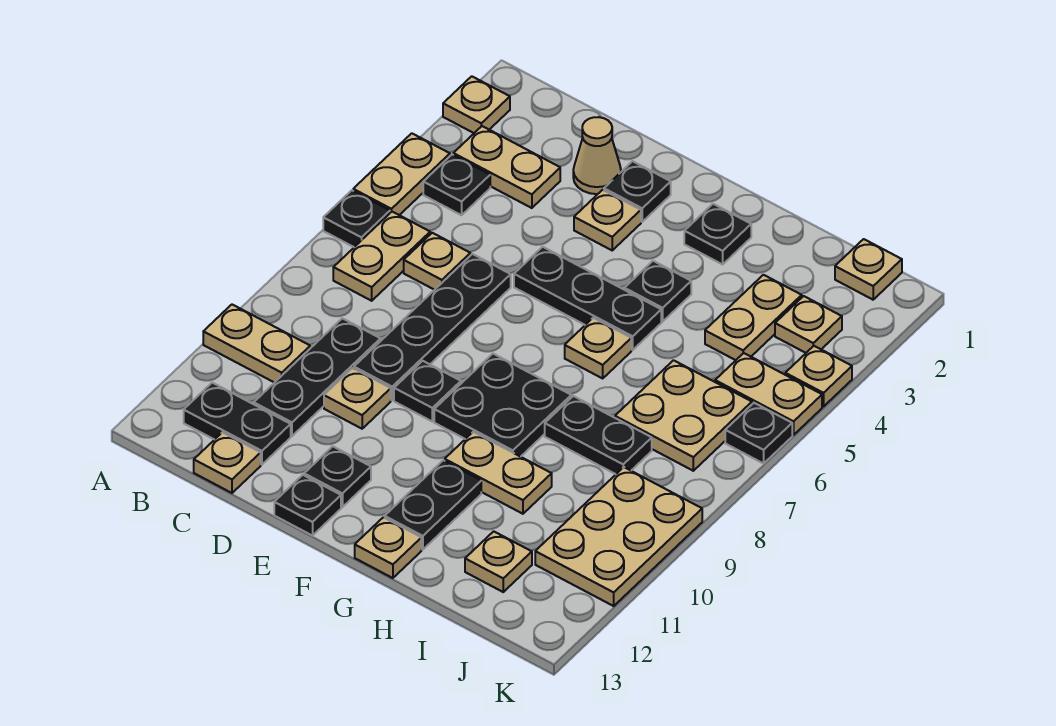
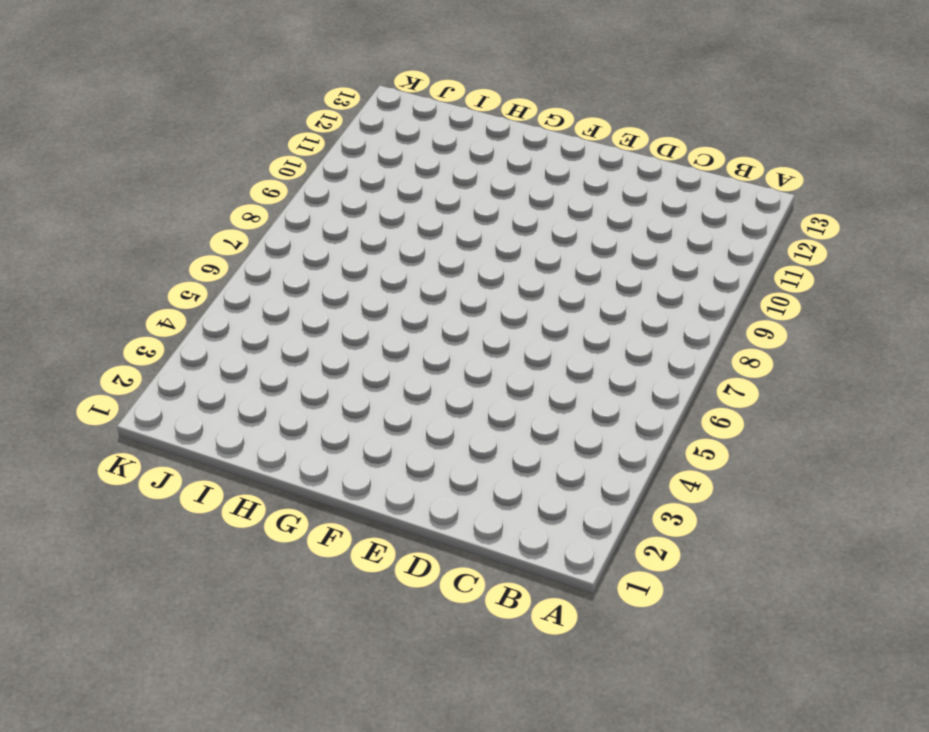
none -> tan plate A2 level 1
none -> tan plate A4:A5 level 1
none -> black plate A6 level 1
none -> tan plate A10:B10 level 1

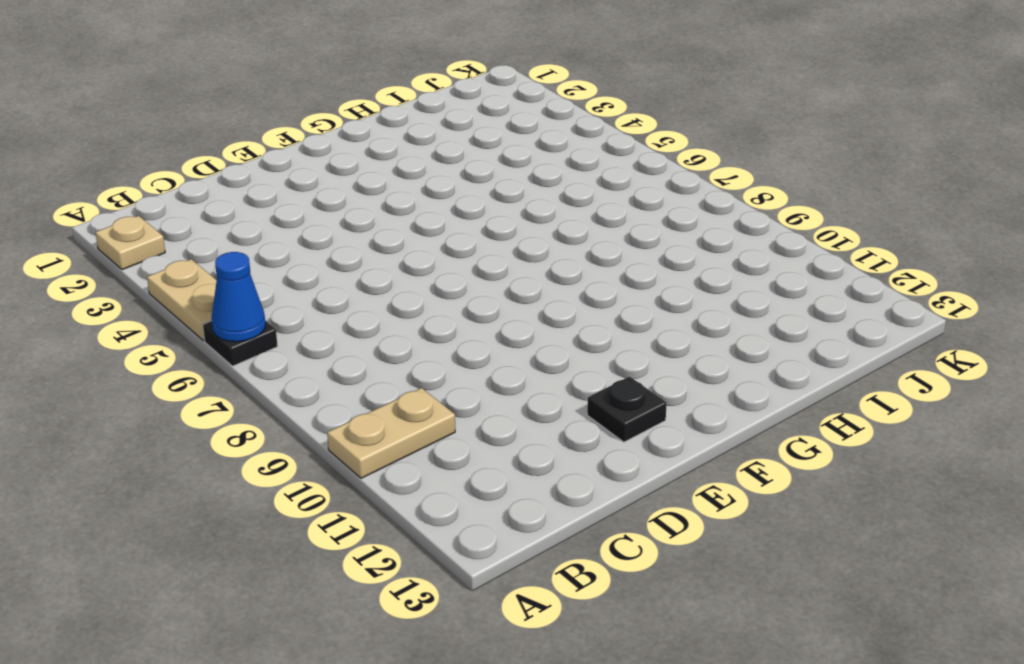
blue cone A6 level 2 -> none
none -> tan plate B3:C3 level 1
none -> black plate B4 level 1
none -> tan plate B6:B7 level 1
none -> black plate B12:C12 level 1

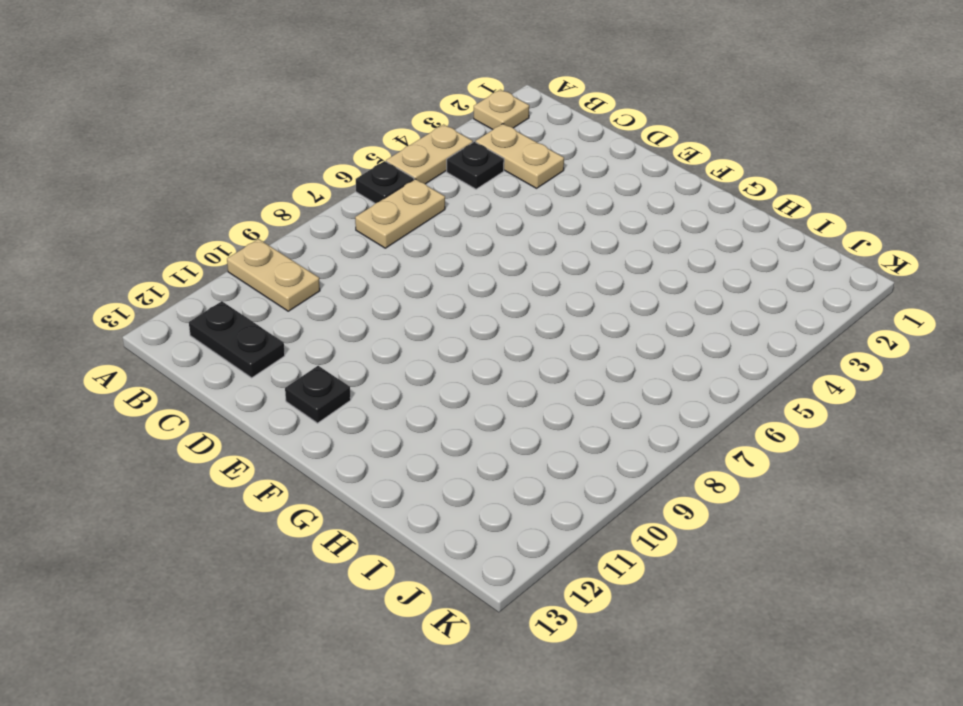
none -> tan plate C6 level 1
none -> black plate C9:C11 level 1
none -> tan plate C13 level 1
none -> tan cone D2 level 1

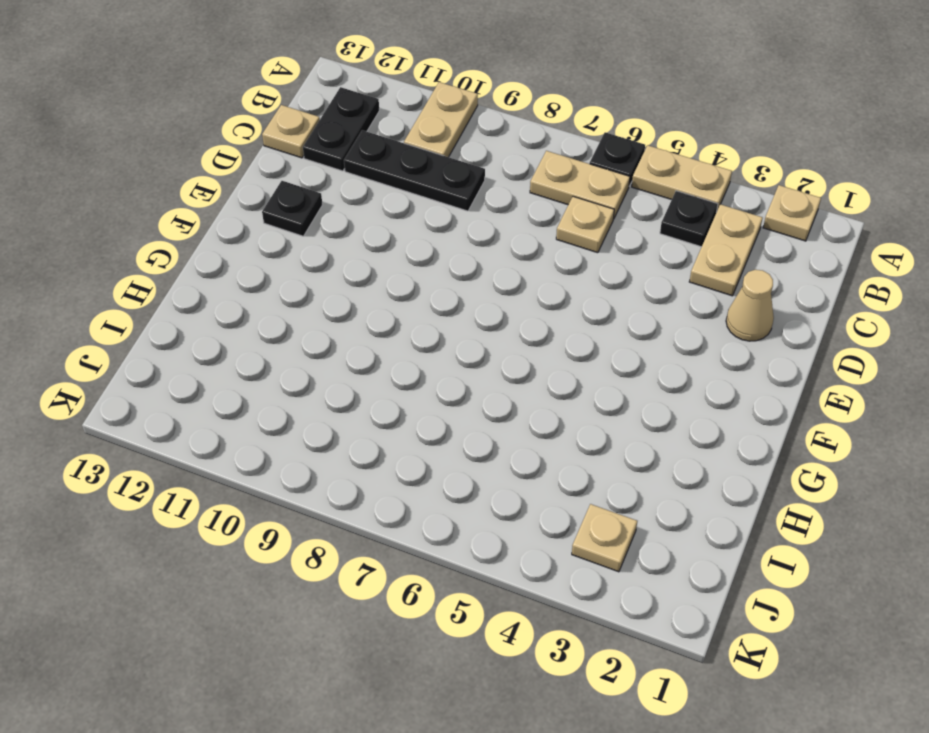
none -> black plate D6:D9 level 1
none -> tan plate D10 level 1
none -> black plate E2 level 1
none -> tan plate E3 level 1

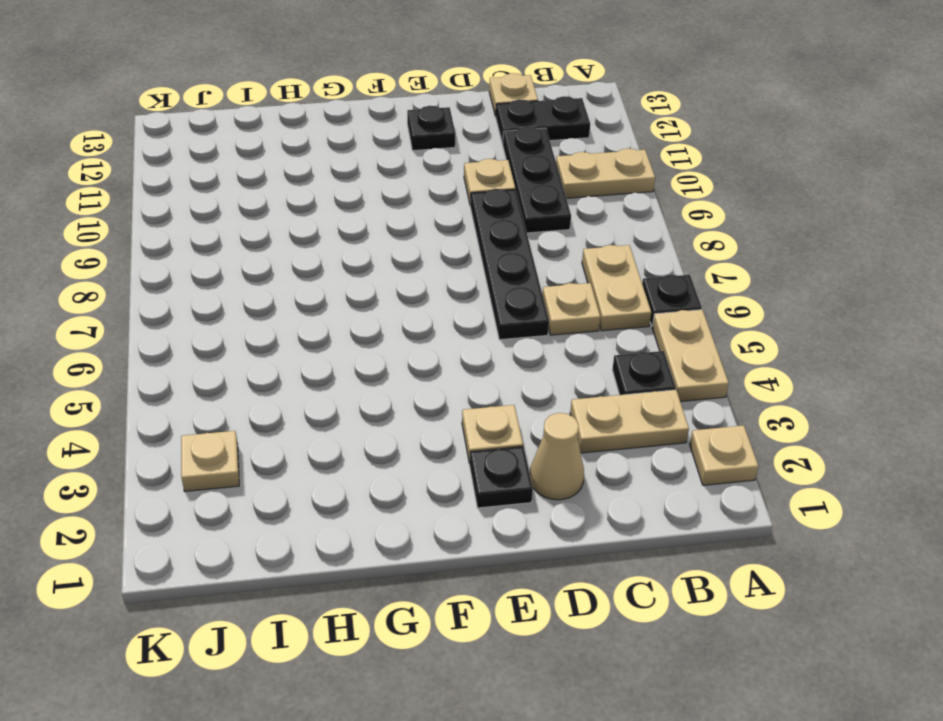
none -> black plate E5:G5 level 1
none -> black plate E9 level 1
none -> black plate E13 level 1
none -> black plate F8:G9 level 1

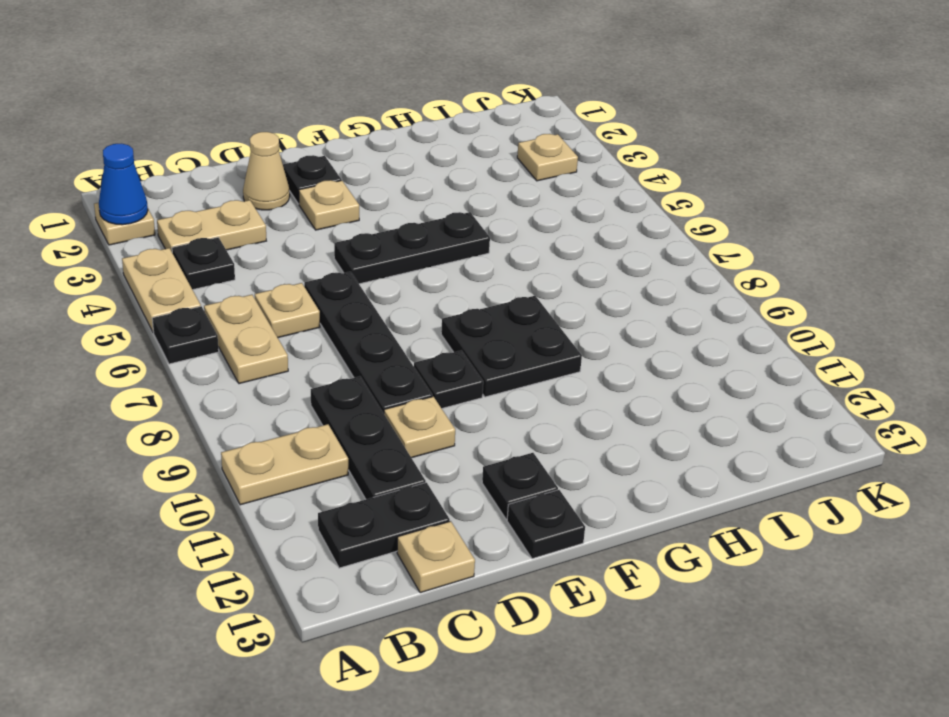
blue cone A2 level 2 -> none
none -> black plate G2 level 1
none -> black plate G4 level 1
none -> tan plate G6 level 1
none -> tan plate G10:H10 level 1

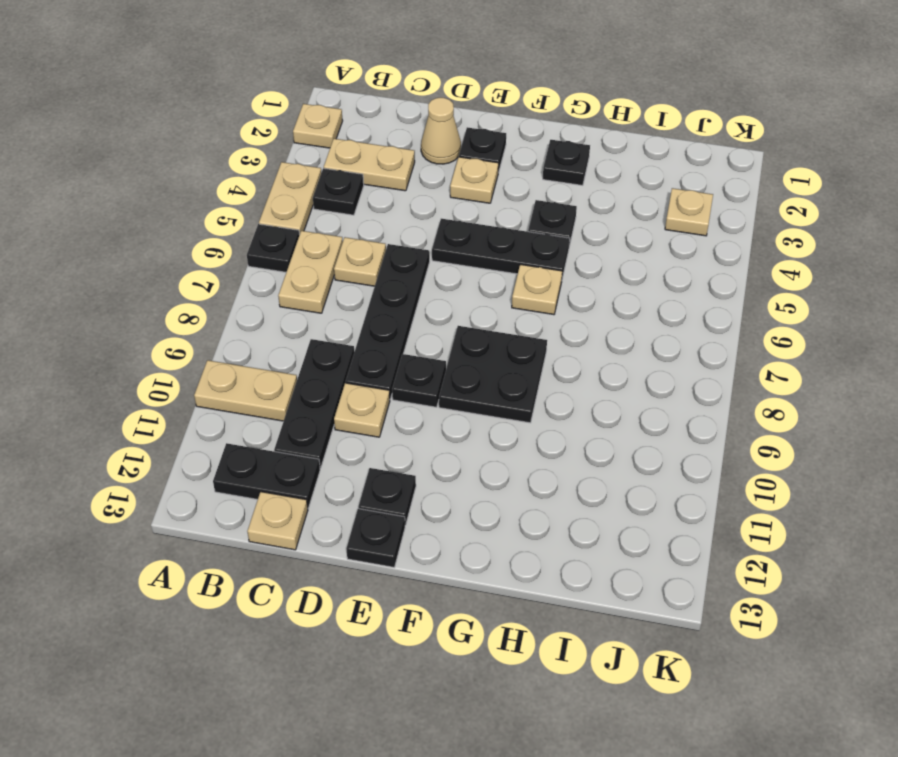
none -> tan plate G10:H10 level 1
none -> black plate G11:G12 level 1
none -> tan plate G13 level 1
none -> black plate H8:I8 level 1

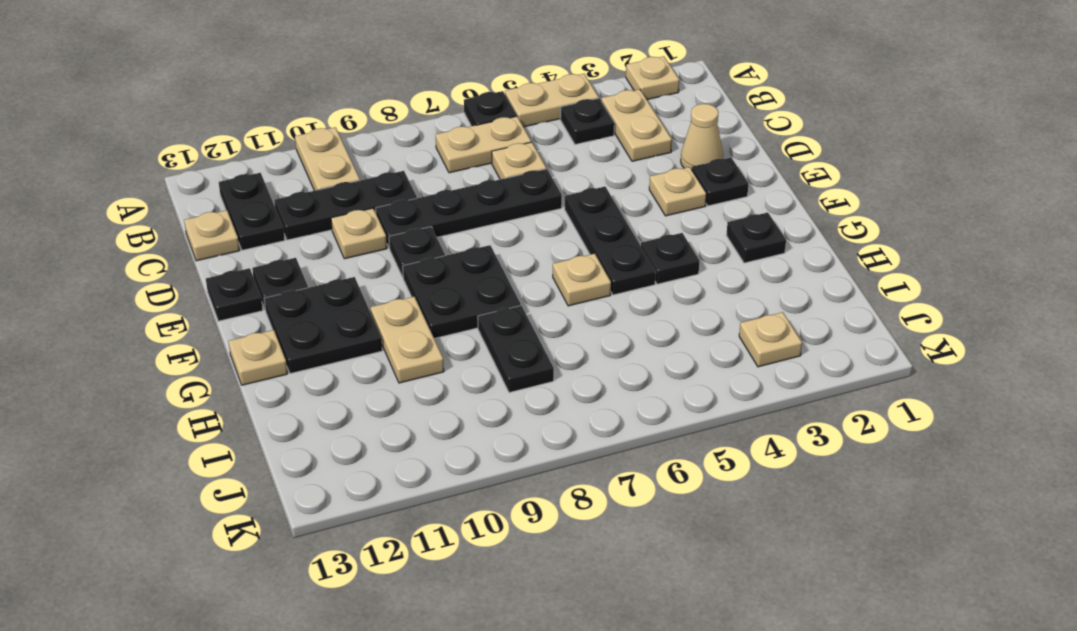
black plate F11:G12 level 1 -> black plate G11:G12 level 1
none -> tan plate I3:I4 level 1
none -> tan plate I6:J7 level 1
none -> tan plate I12 level 1
none -> tan plate J1 level 1

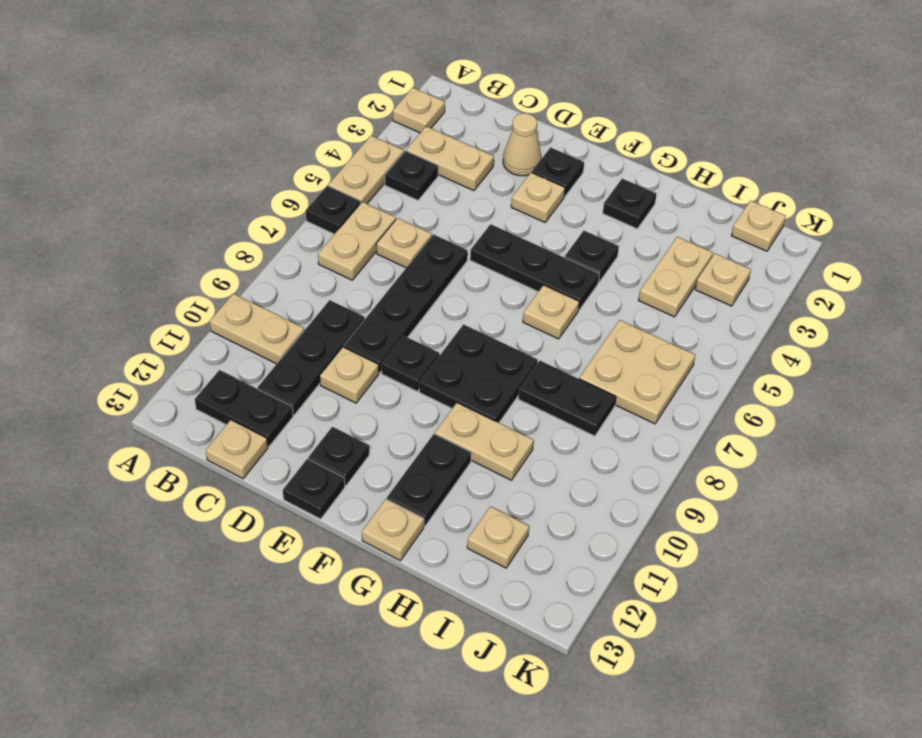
none -> tan plate J5:K5 level 1
none -> tan plate J9:K11 level 1
none -> tan plate K4 level 1
none -> black plate K6 level 1

